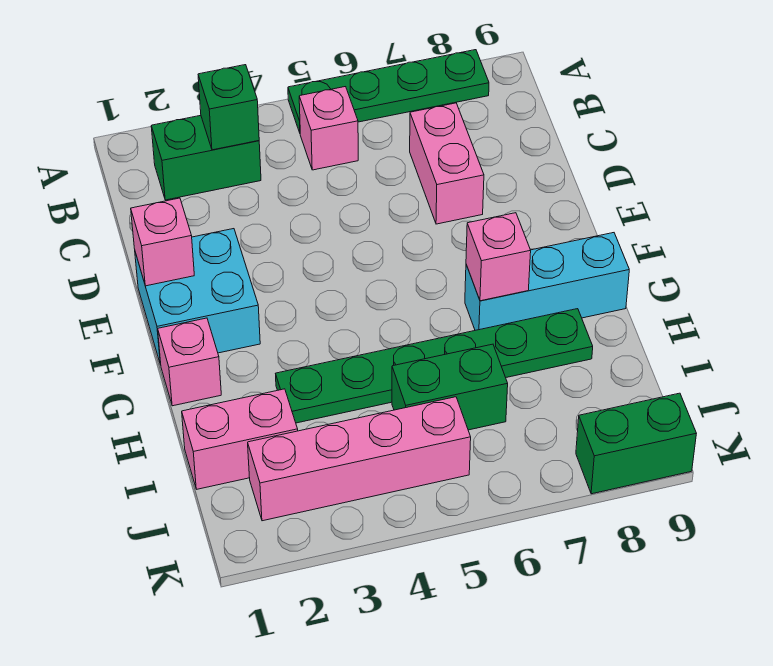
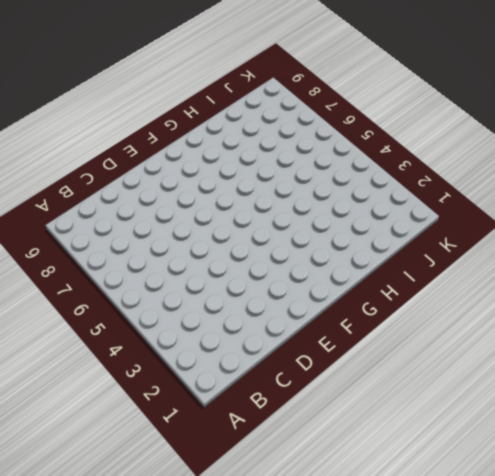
none -> green plate A5:A8 level 1
none -> green brick B2:B3 level 1
none -> pink brick B5 level 1

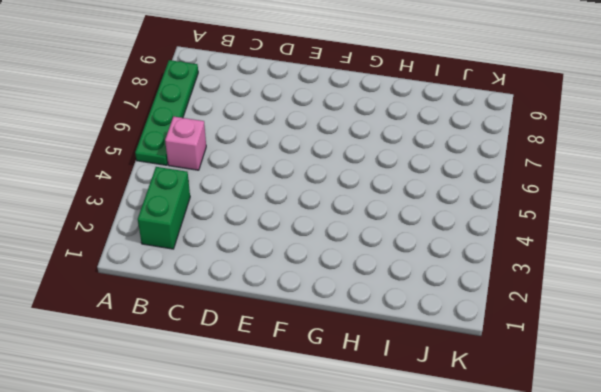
none -> pink brick C7:D7 level 1
none -> cyan brick E1:F2 level 1
none -> pink brick G1 level 1

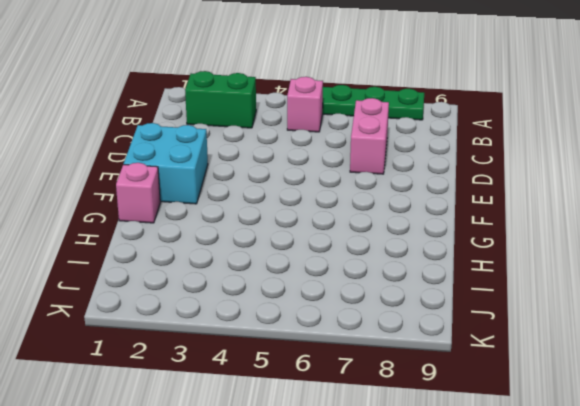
none -> cyan brick G7:G9 level 1
none -> green plate H3:H8 level 1
none -> pink brick I1:I2 level 1

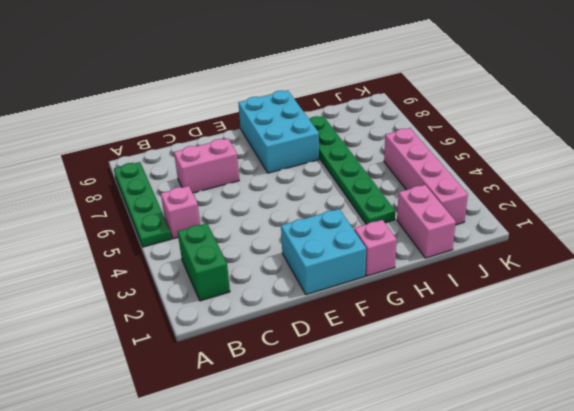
cyan brick F7:G9 level 1 -> cyan brick G7:G9 level 1
none -> green brick I5:I6 level 1
none -> green brick K8:K9 level 1
none -> green brick B3 level 2

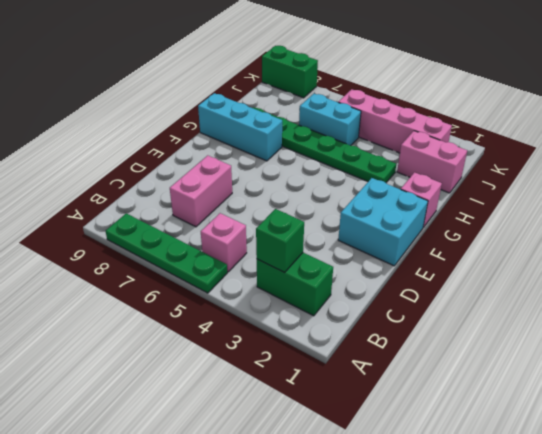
cyan brick I5:I6 level 1 -> green brick I5:I6 level 1
none -> pink brick E1 level 2
none -> pink brick G7 level 2

